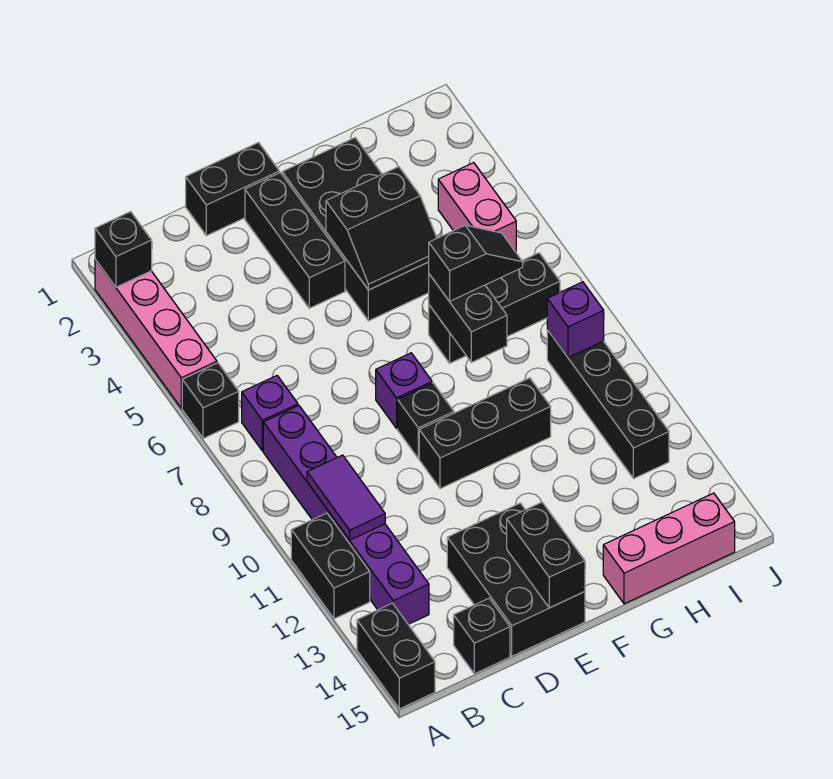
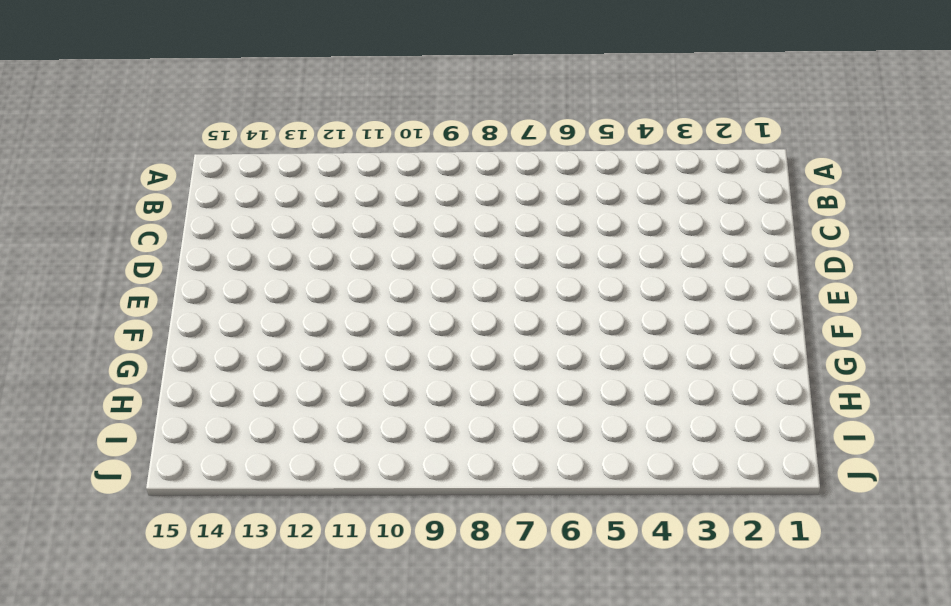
none -> pink brick A2:A5 level 1
none -> black brick A6 level 1
none -> black brick A11:A12 level 1

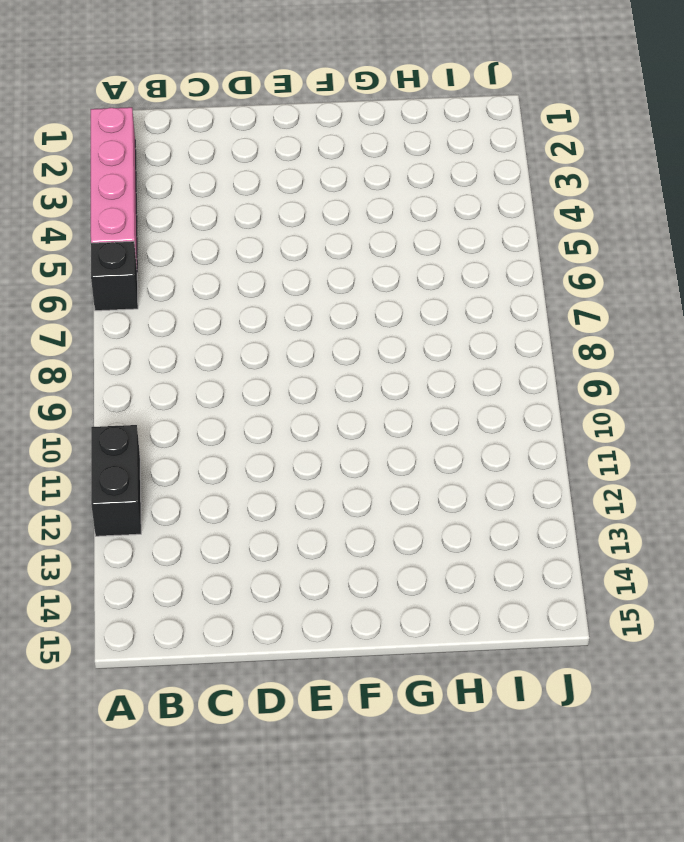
none -> black brick A14:A15 level 1
none -> purple brick B7 level 1
none -> purple brick B8:B13 level 1

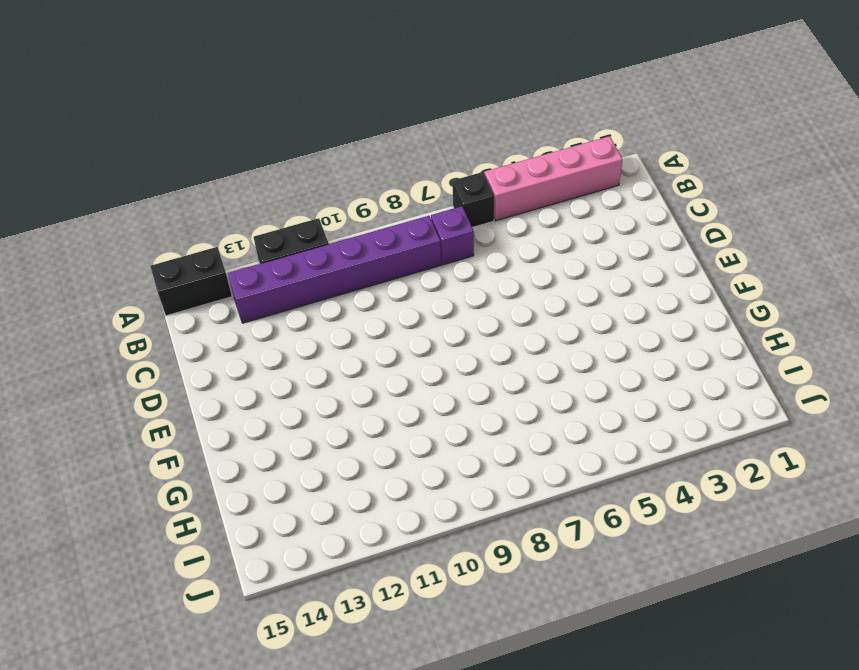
none -> black brick C15 level 1
none -> black brick D1:E1 level 1
none -> black brick D13:E15 level 1

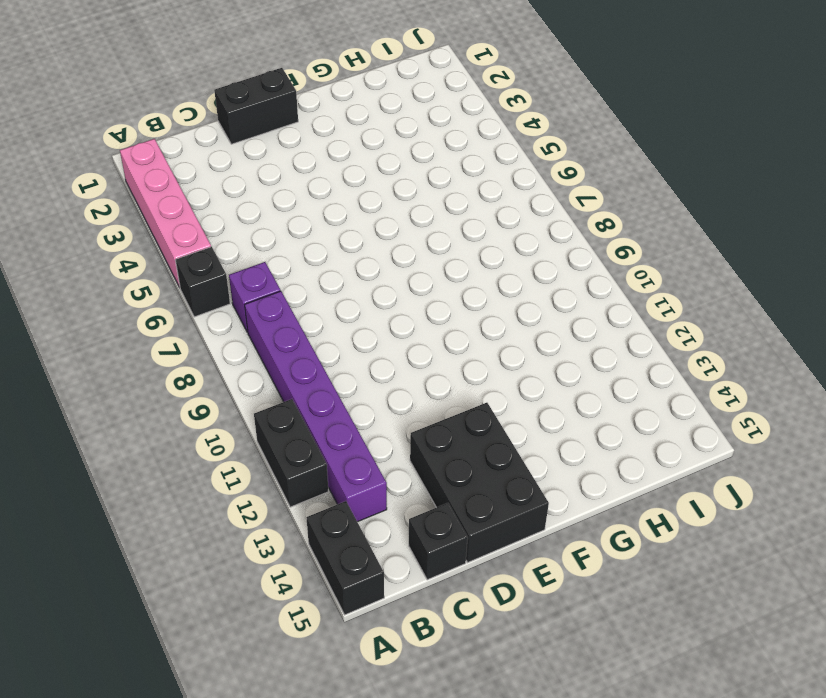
none -> black brick E2:E4 level 1
none -> purple brick E8 level 1
none -> black brick E9 level 1

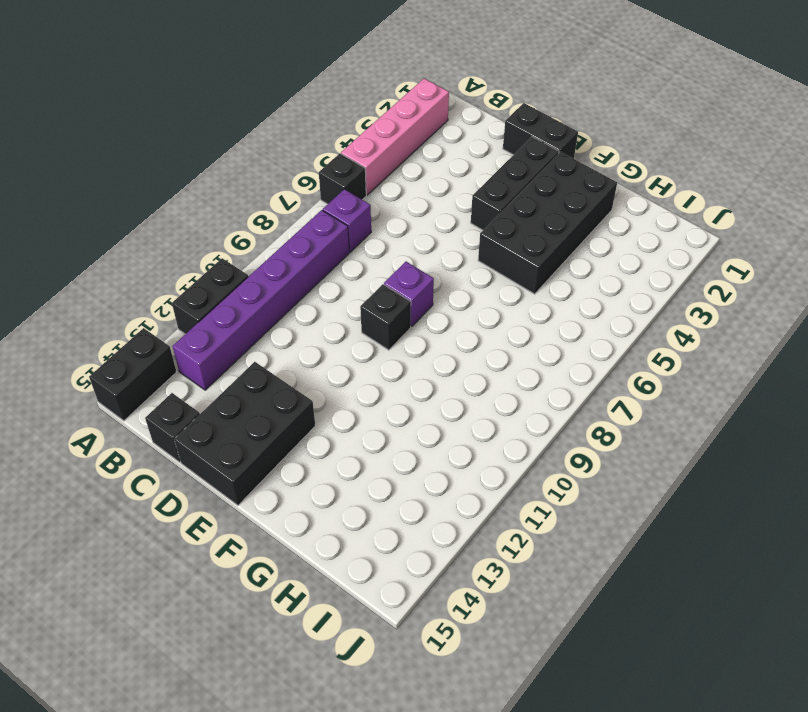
none -> black brick E10:G10 level 1
none -> black brick G7:I7 level 1
none -> pink brick G15:I15 level 1

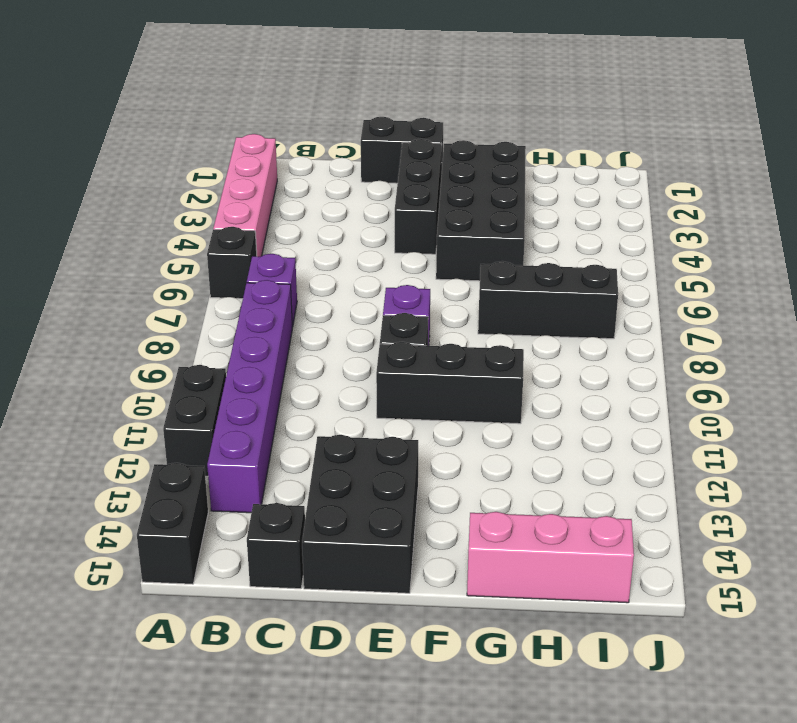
none -> pink brick I4:I5 level 1
none -> black brick I9:I12 level 1
none -> black brick A2 level 2

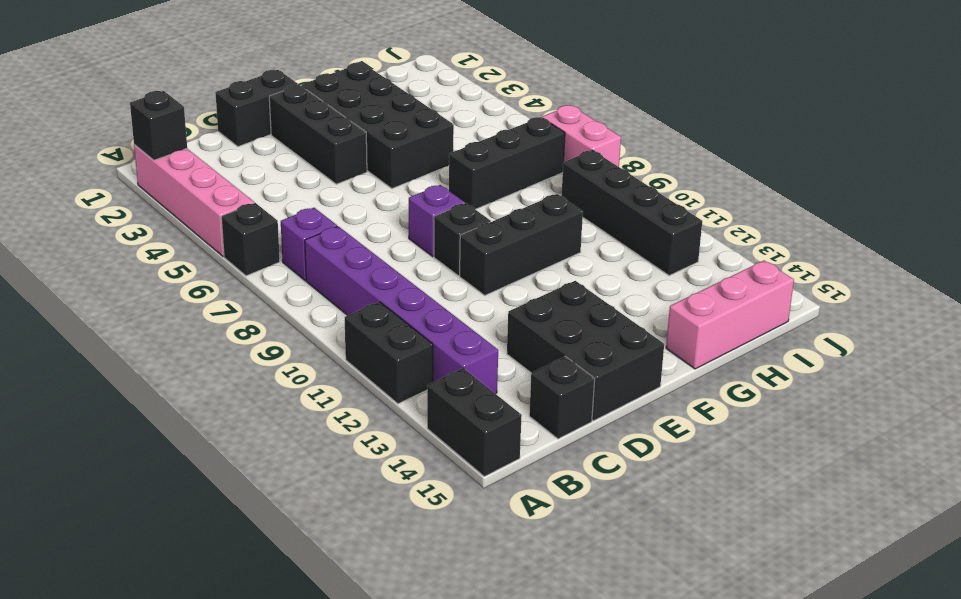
pink brick J7:J8 level 1 -> pink brick I4:I5 level 1
none -> purple tile B10:B11 level 2
none -> black brick E14:E15 level 2
none -> black slope F4:G5 level 2 top 4

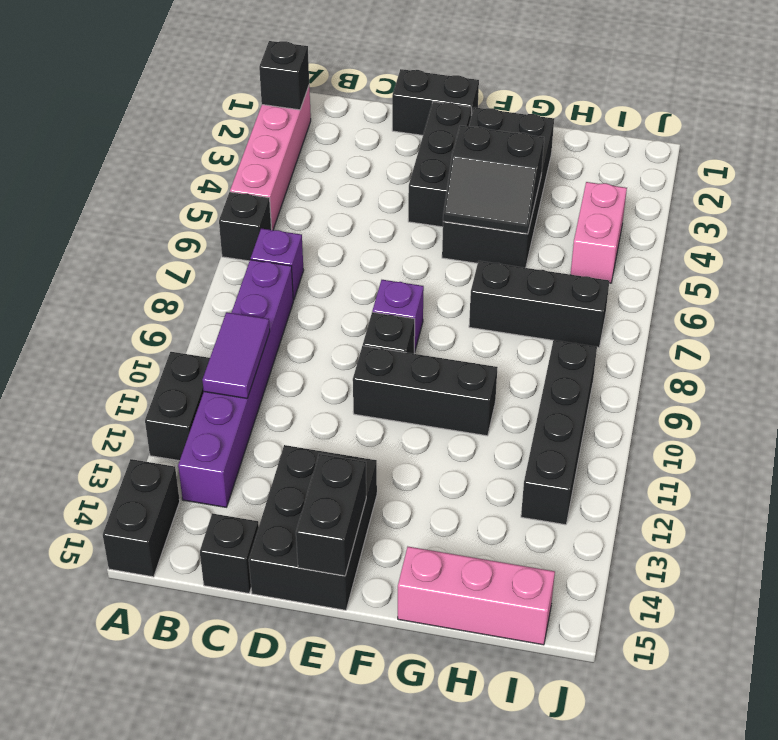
none -> black brick G7:G8 level 2
none -> purple brick I9 level 2
none -> black slope G7:H7 level 3 top G

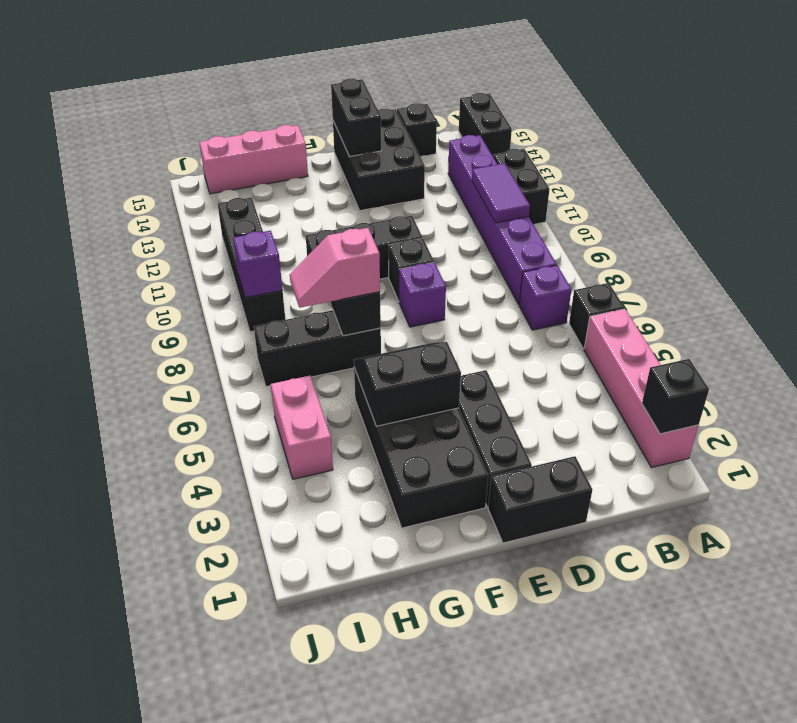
pink slope G7:H7 level 3 top G -> black slope G7:H7 level 3 top G

